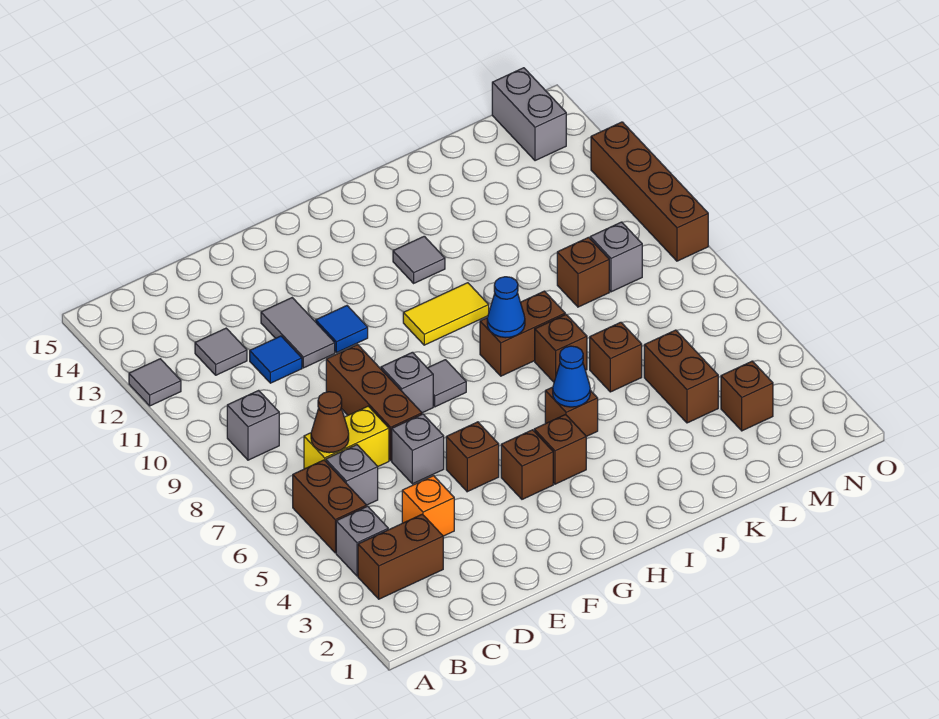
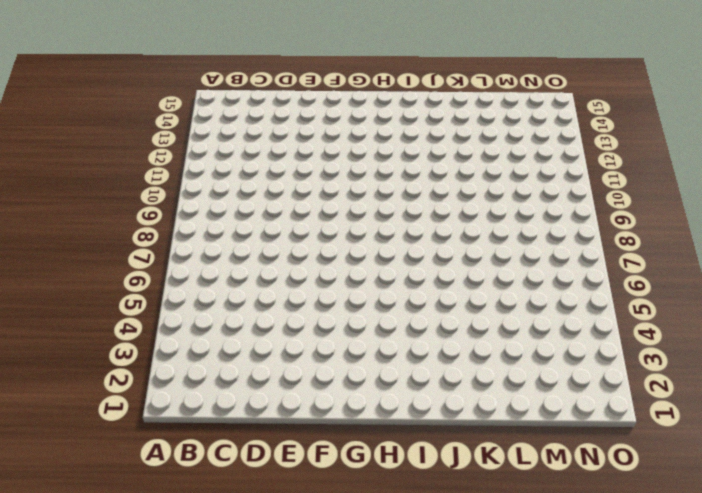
none -> grey tile A12 level 1
none -> brown brick B3:C3 level 1
none -> grey brick B4 level 1
none -> brown brick B5:B6 level 1

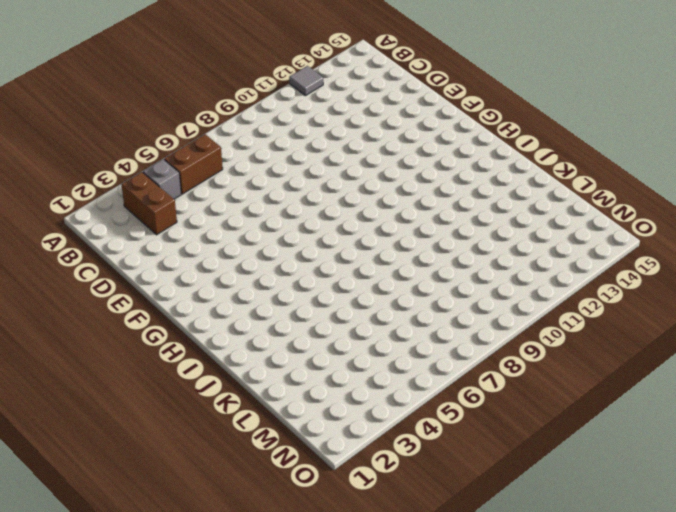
none -> grey brick B9 level 1
none -> grey brick C6 level 1
none -> yellow brick C7:D7 level 1
none -> grey tile C12 level 1

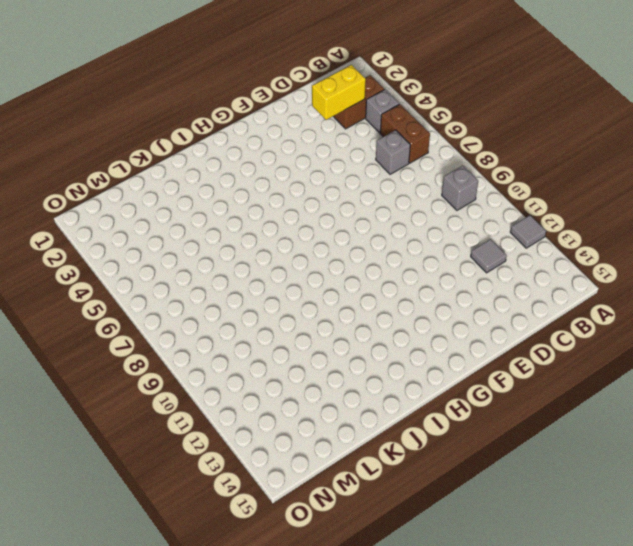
yellow brick C3:D3 level 2 -> yellow brick C7:D7 level 1
none -> orange brick D4 level 1
none -> blue tile D11 level 1
none -> grey brick E6 level 1
none -> brown brick E7:E9 level 1

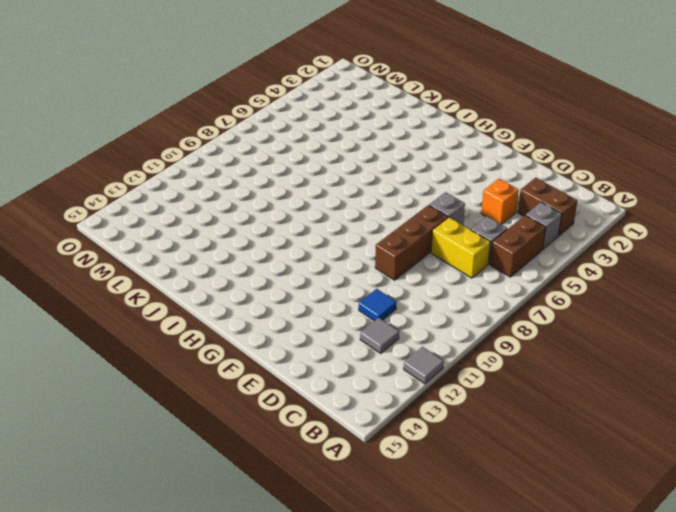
none -> grey brick B9 level 1
none -> grey tile E11:E12 level 1
none -> brown brick F5 level 1
none -> grey brick F8 level 1

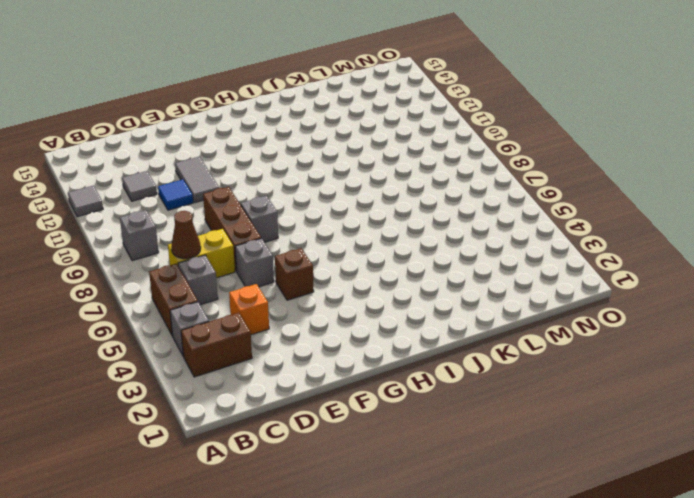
none -> blue tile F11 level 1
none -> brown brick G4 level 1
none -> grey tile G8 level 1
none -> brown brick H4 level 1

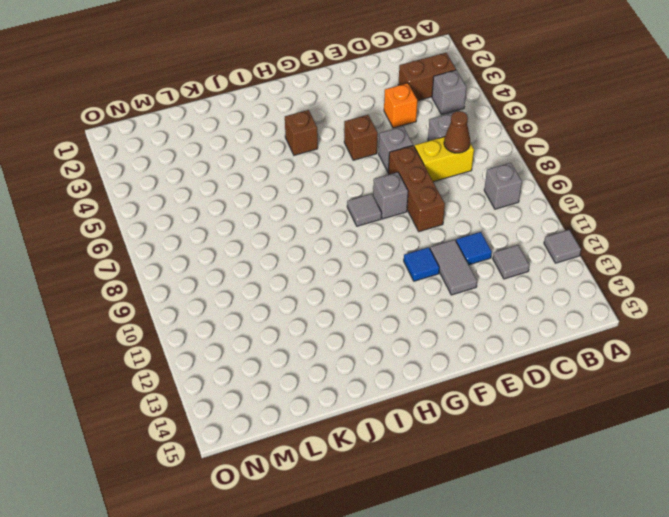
none -> brown brick B5:B6 level 1
none -> brown brick G4 level 1
none -> yellow tile H10:I10 level 1
none -> brown brick I5 level 1

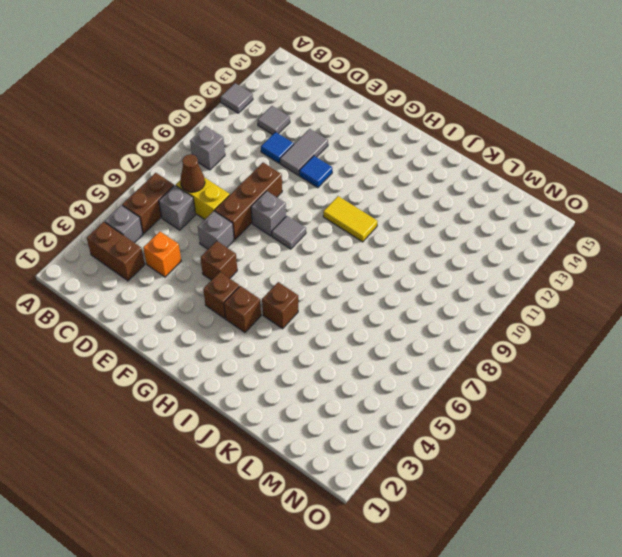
none -> brown brick I8:J8 level 1
none -> grey tile I12 level 1
none -> brown brick J7 level 1
none -> brown brick K6 level 1

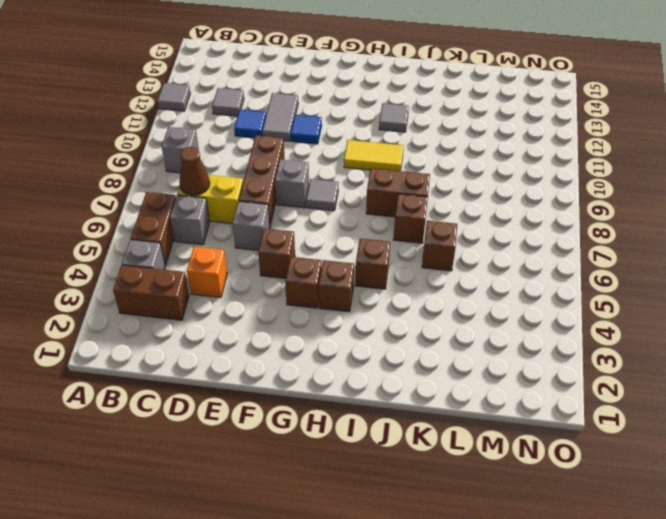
none -> brown brick L4:L5 level 1
none -> brown brick L9 level 1
none -> brown brick M3 level 1
none -> grey brick M9 level 1

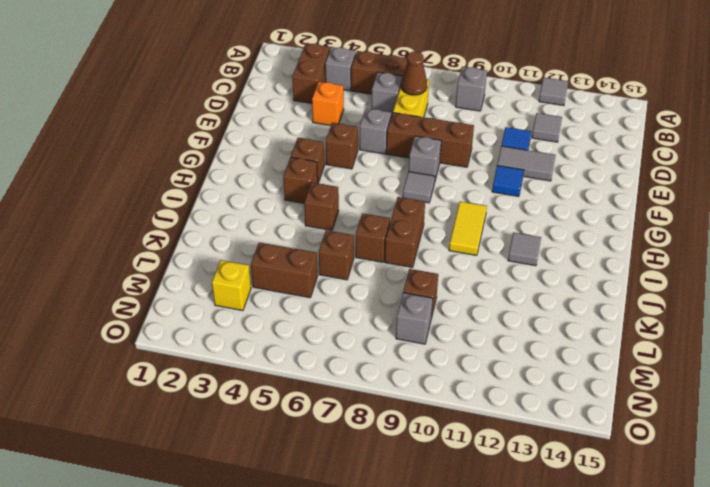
yellow brick M3 level 1 -> brown brick M3 level 1
none -> grey brick N14:N15 level 1
none -> brown brick O9:O12 level 1
none -> blue cone I5 level 2
none -> blue cone I8 level 2

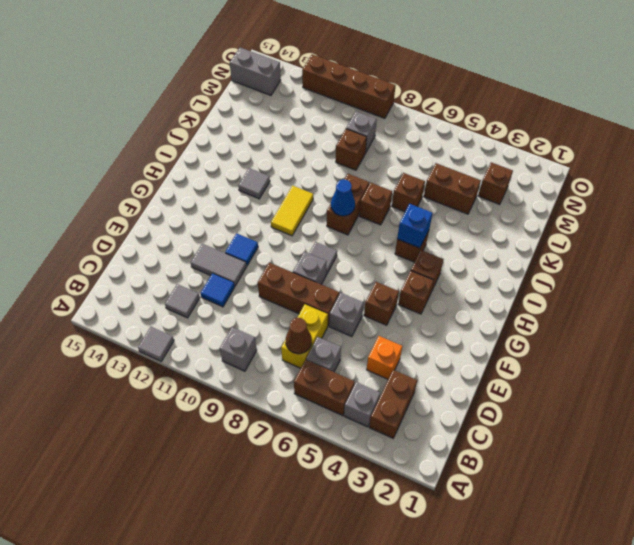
blue brick I5 level 2 -> blue cone I5 level 2

